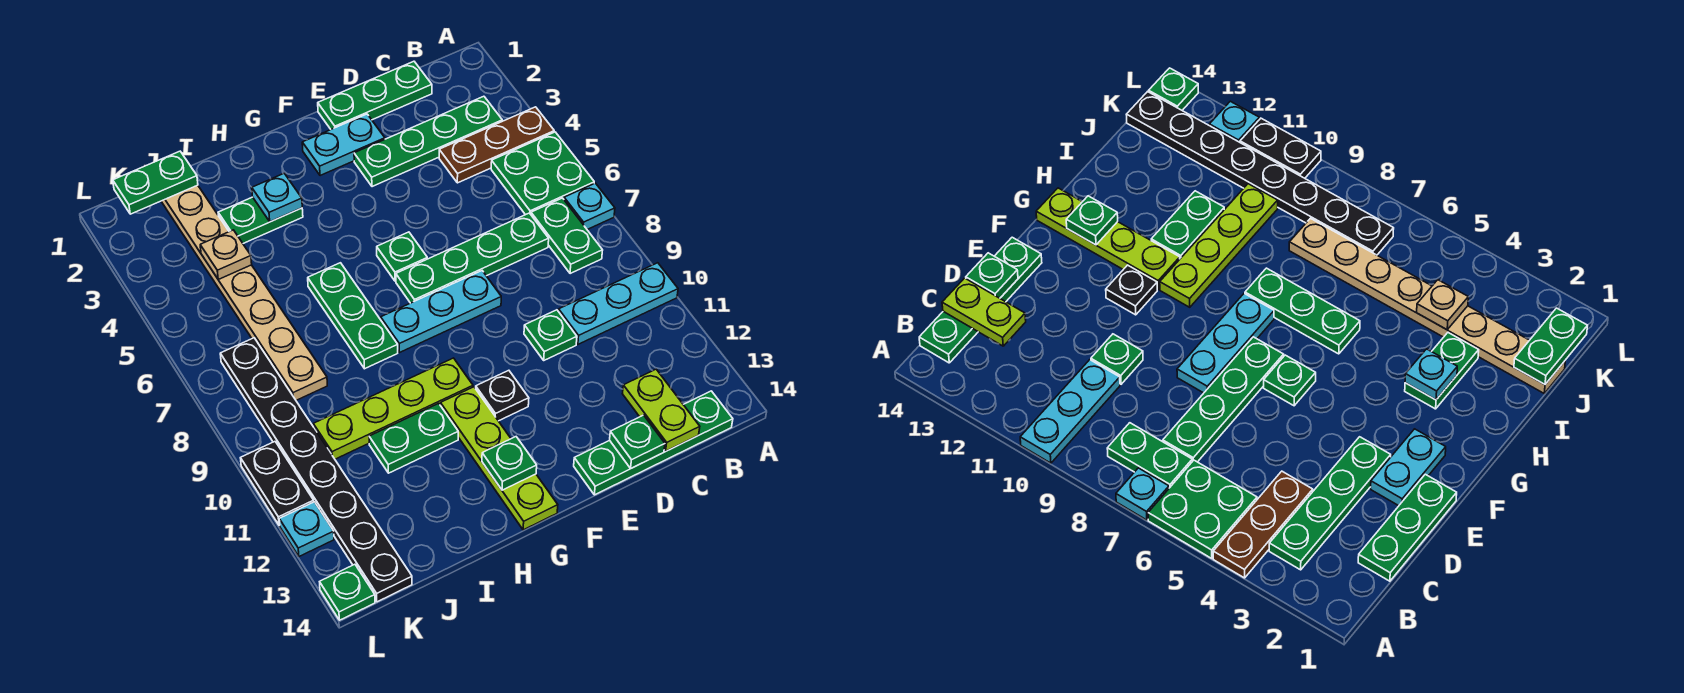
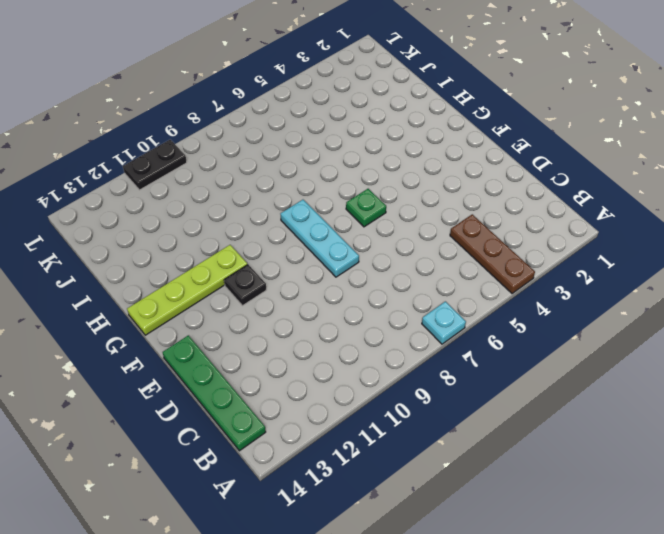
none -> green plate A5:B6 level 1
none -> cyan plate A10:C10 level 1
none -> green plate B3:E3 level 1
none -> green plate B7:B8 level 1

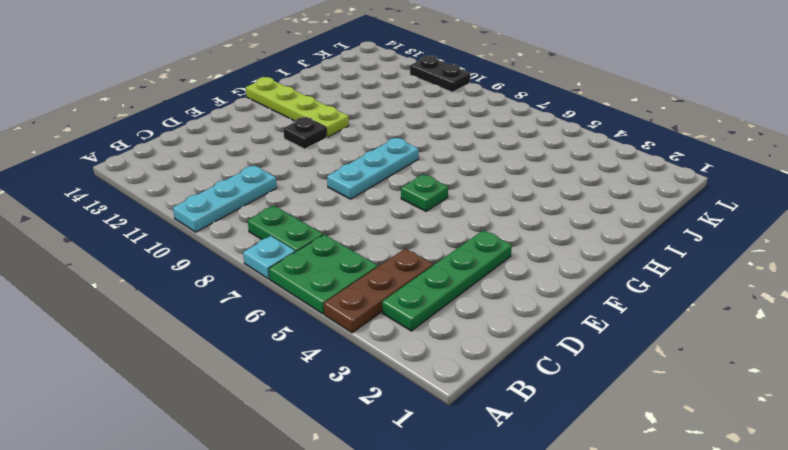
none -> green plate B14:E14 level 1
none -> green plate C1:E1 level 1
none -> green plate C7:F7 level 1
none -> green plate D10 level 1

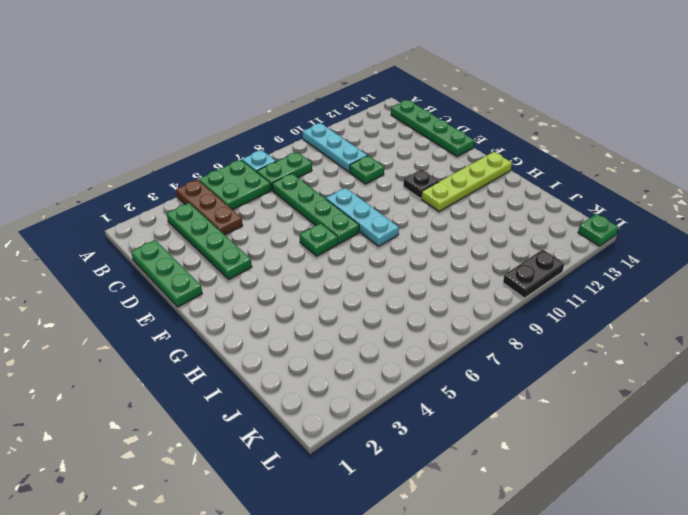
none -> cyan plate E2:F2 level 1
none -> lime plate G10:J10 level 1
none -> green plate H3:I3 level 1
none -> green plate H6:H8 level 1

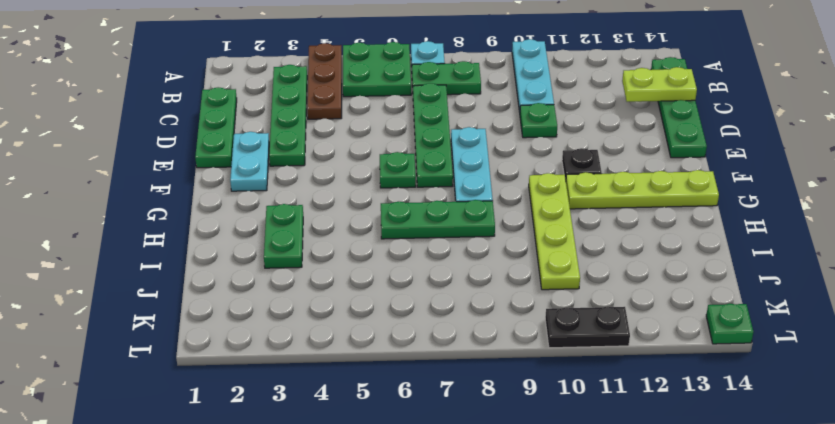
none -> green plate H11:I11 level 1
none -> tan plate J1:J8 level 1
none -> black plate K7:K14 level 1
none -> cyan plate L12 level 1

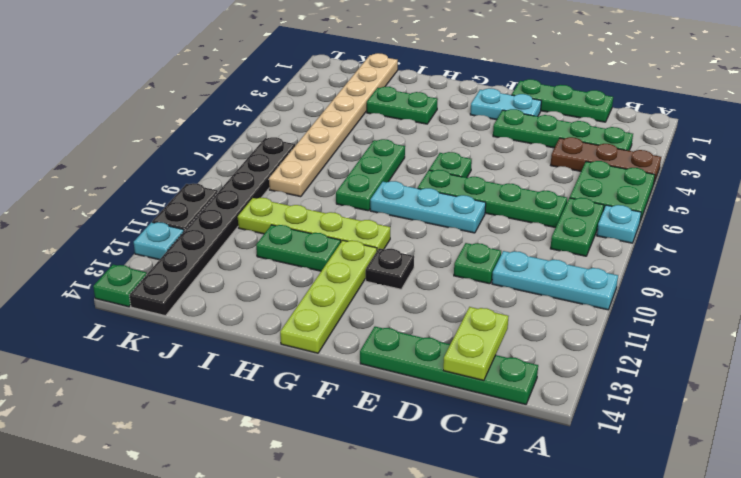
none -> green plate D14 level 2
none -> green plate G13 level 2
none -> cyan plate H3 level 2
none -> green plate J1:K1 level 2

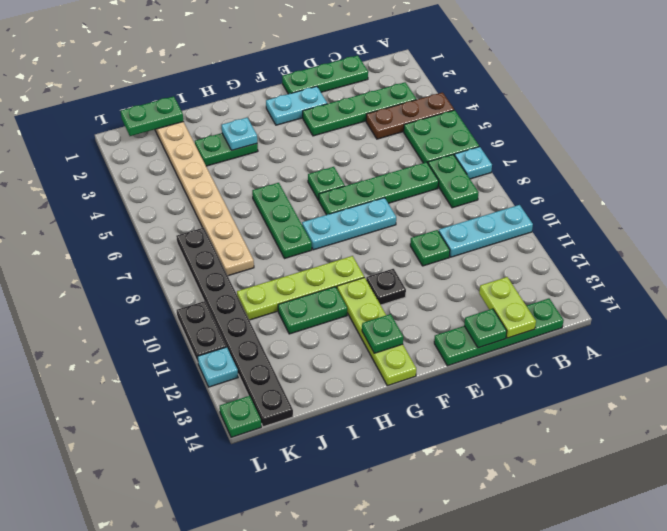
none -> tan plate J4 level 2

